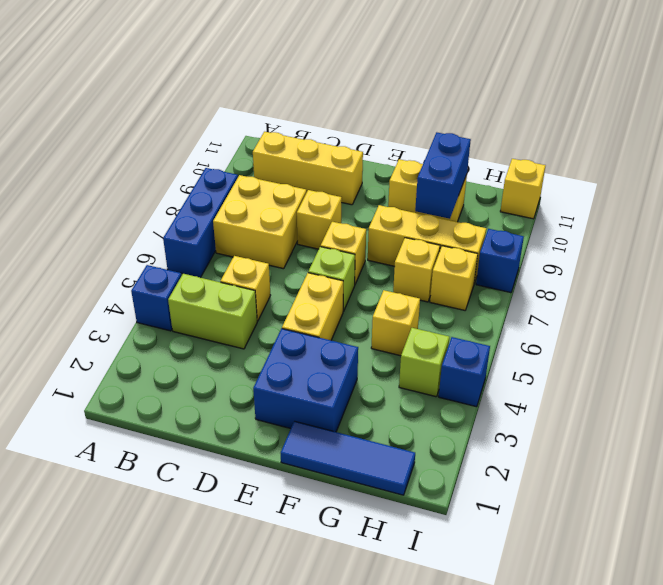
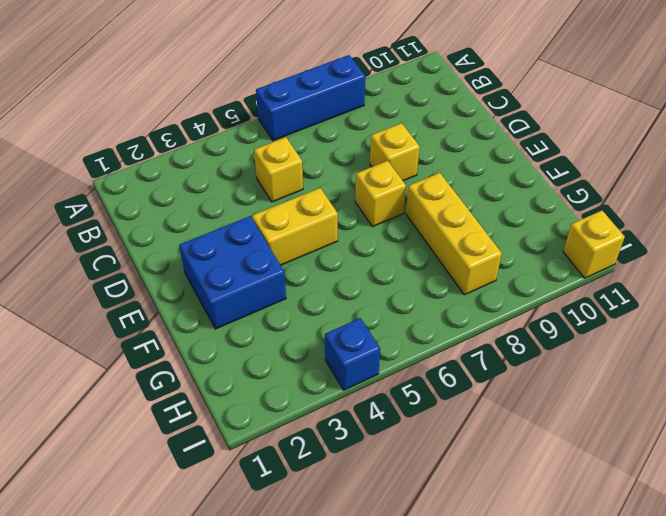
none -> blue brick A4 level 1
none -> lime brick B4:C4 level 1
none -> yellow brick B7:C8 level 1

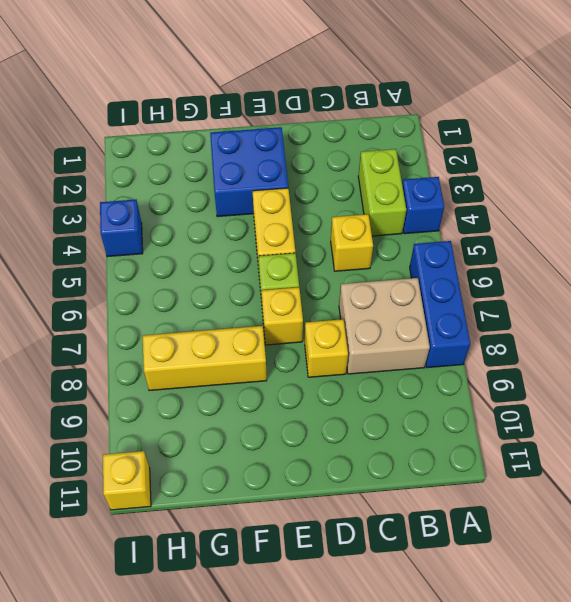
lime brick B3:B4 level 1 -> lime brick B4:C4 level 1
tan brick B7:C8 level 1 -> yellow brick B7:C8 level 1
none -> yellow brick B10:D10 level 1
none -> blue tile F1:H1 level 1
none -> yellow brick F10:G10 level 1

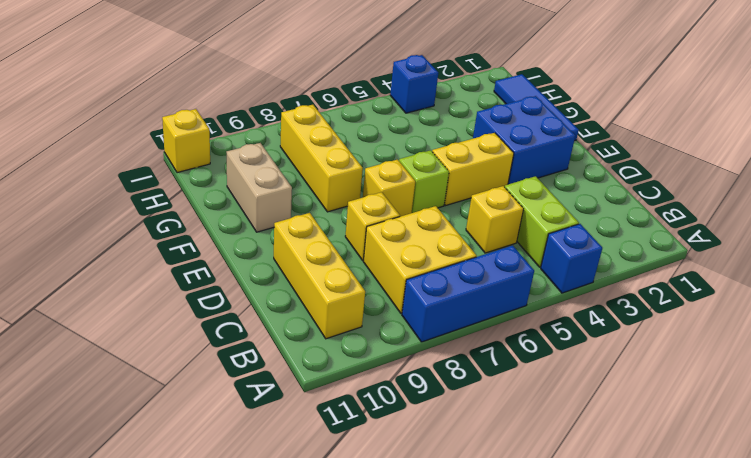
tan brick F10:G10 level 1 -> yellow brick F10:G10 level 1
none -> yellow brick G5 level 1
none -> yellow brick G7 level 1
none -> lime brick H4 level 1

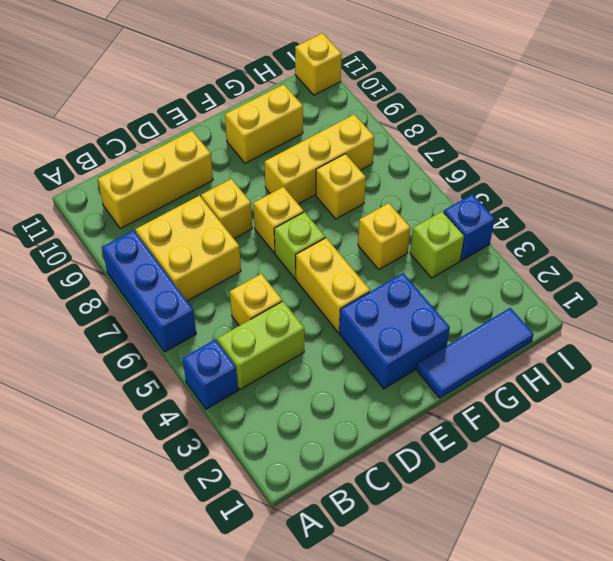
none -> yellow brick H7 level 1
none -> blue brick I8 level 1
none -> blue brick G9:G10 level 2

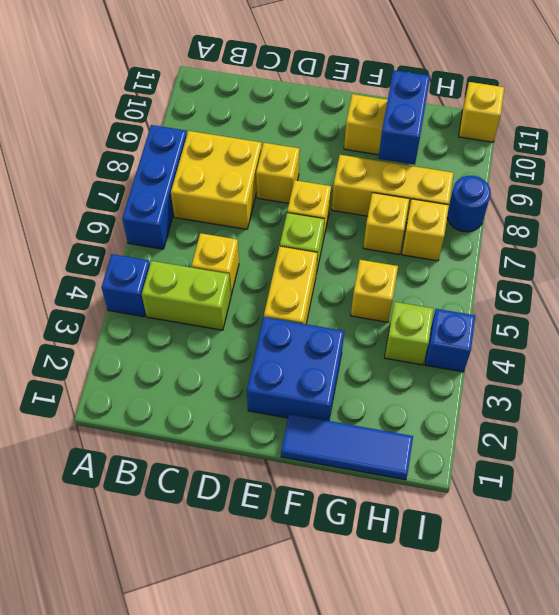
blue round brick I8 level 1 -> blue brick I8 level 1
none -> yellow brick B10:D10 level 1

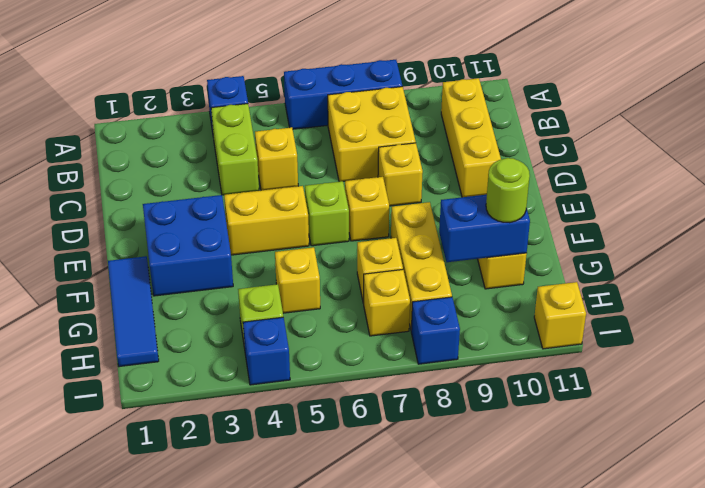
lime round brick G10 level 3 -> none

